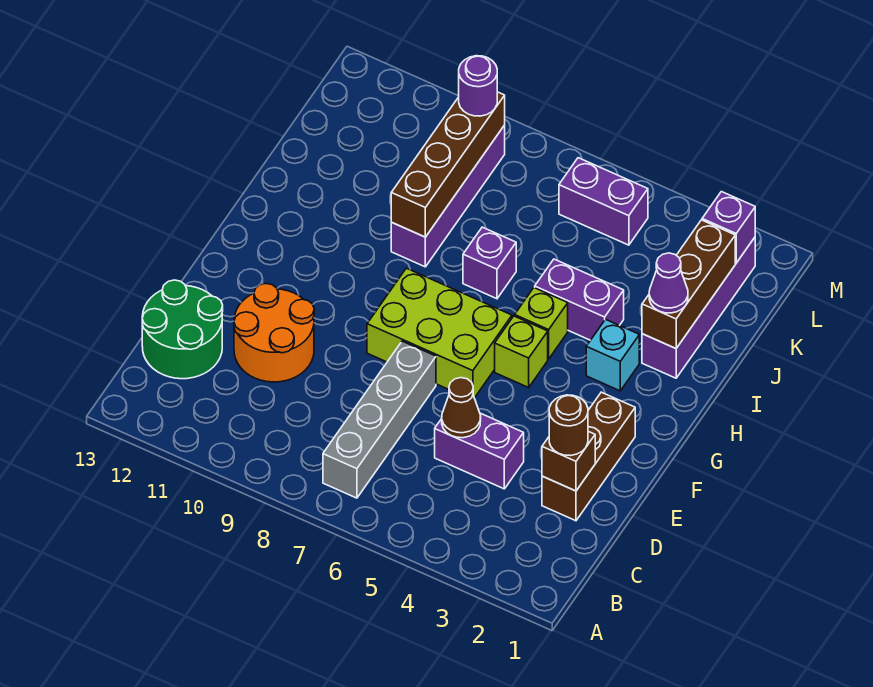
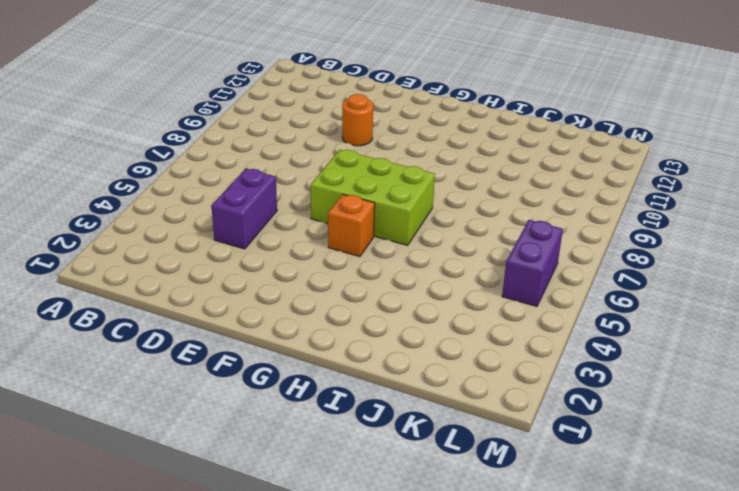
orange round brick E10 level 1 -> orange round brick D10:E11 level 1
lime brick F6:H7 level 1 -> lime brick F6:G8 level 1
orange brick G5 level 1 -> lime brick G5 level 1
none -> grey brick B7:E7 level 1
none -> green round brick C12:D13 level 1
none -> brown brick D2:F2 level 1

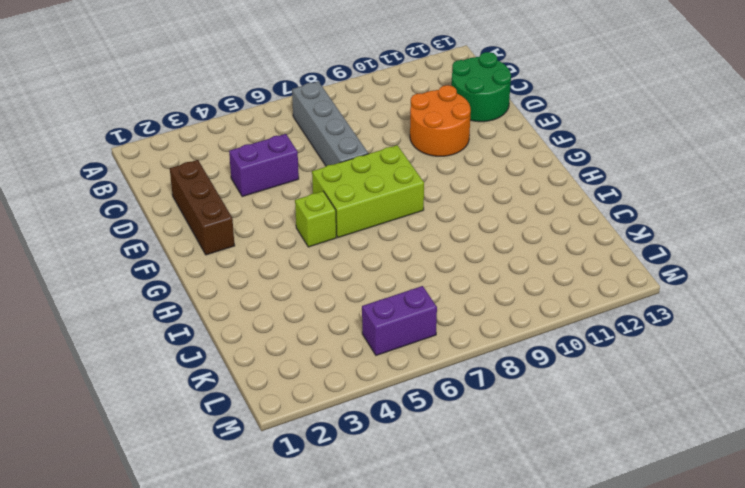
none -> cyan brick H3 level 1
none -> lime brick H5 level 1
none -> purple brick I2:L2 level 1

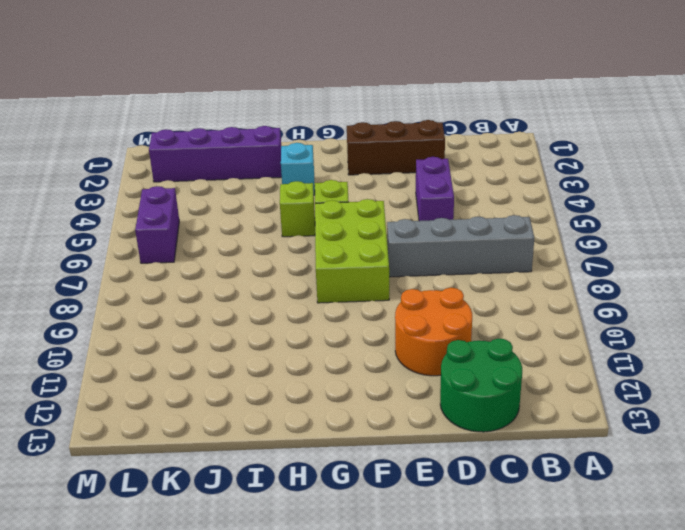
none -> purple brick I4:I5 level 1
none -> purple brick I7 level 1
none -> purple brick I9:L9 level 1

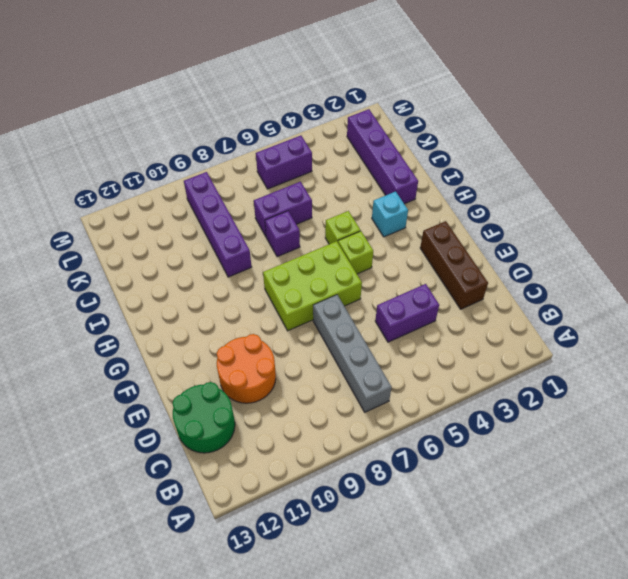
purple brick J6:J7 level 1 -> purple brick I4:I5 level 1
none -> brown brick D2 level 2
none -> brown cone D5 level 2
none -> brown brick I2:K2 level 2

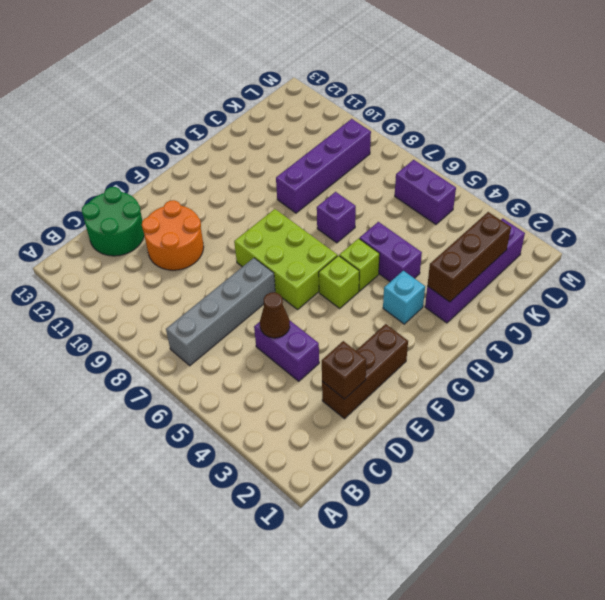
none -> brown brick I9:L9 level 2
none -> purple brick L2 level 2
none -> brown round brick D2 level 3

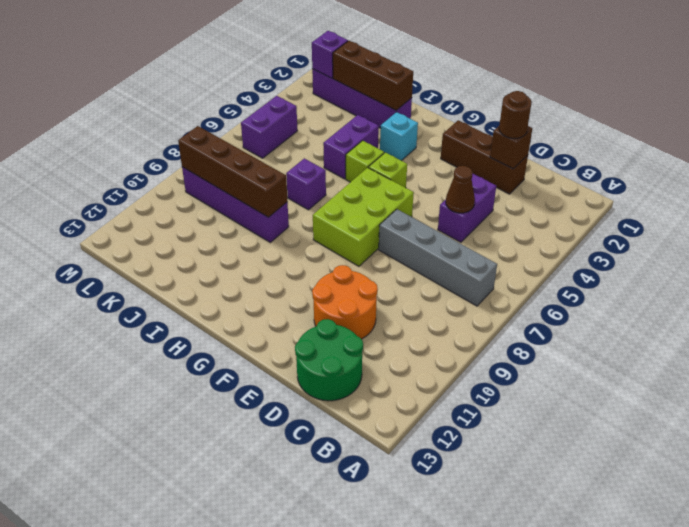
none -> purple cone I2 level 3
none -> purple round brick L9 level 3

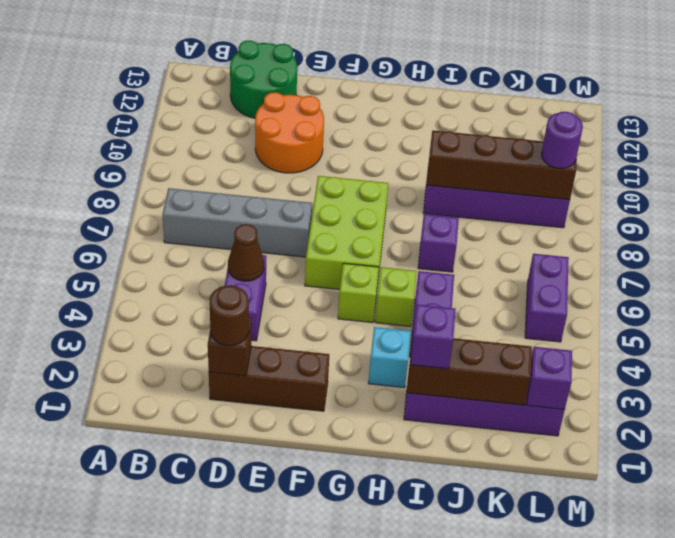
purple brick I2 level 3 -> purple cone I2 level 3

